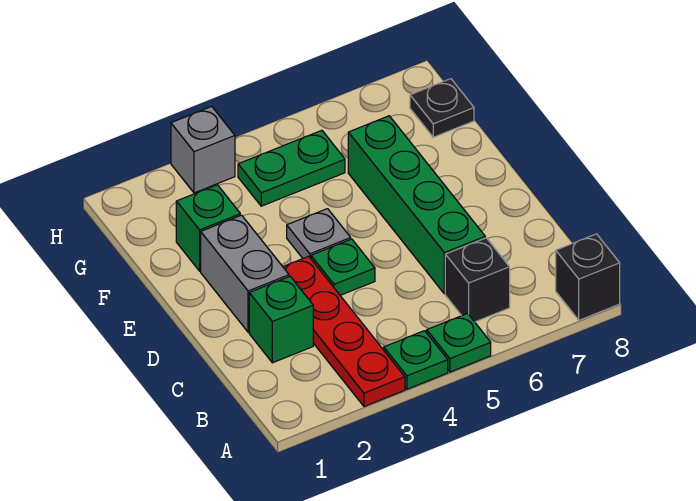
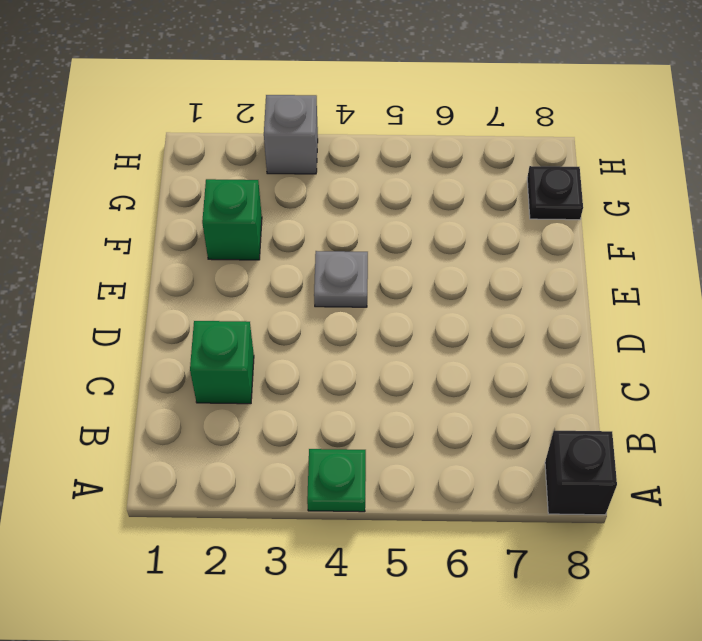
none -> red plate A3:D3 level 1
none -> green plate A5 level 1
none -> black brick B6 level 1

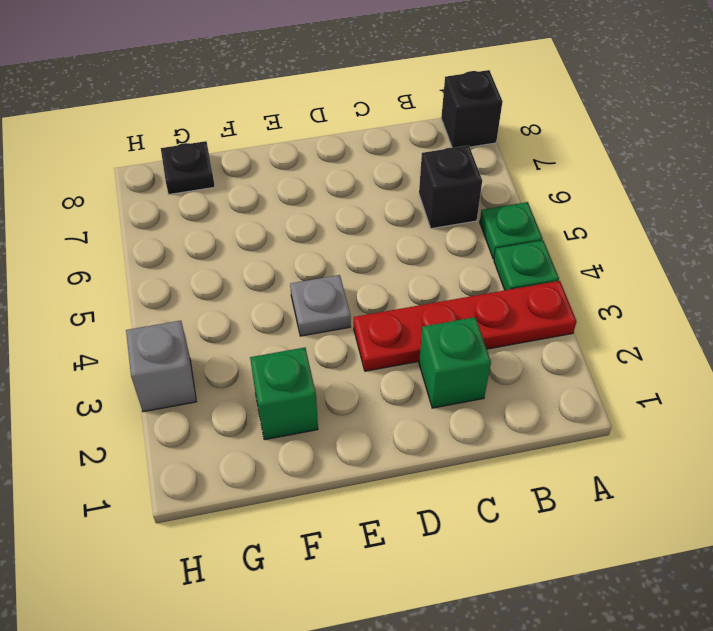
none -> green brick C6:F6 level 1
none -> grey brick D2:E2 level 1
none -> green plate D4 level 1

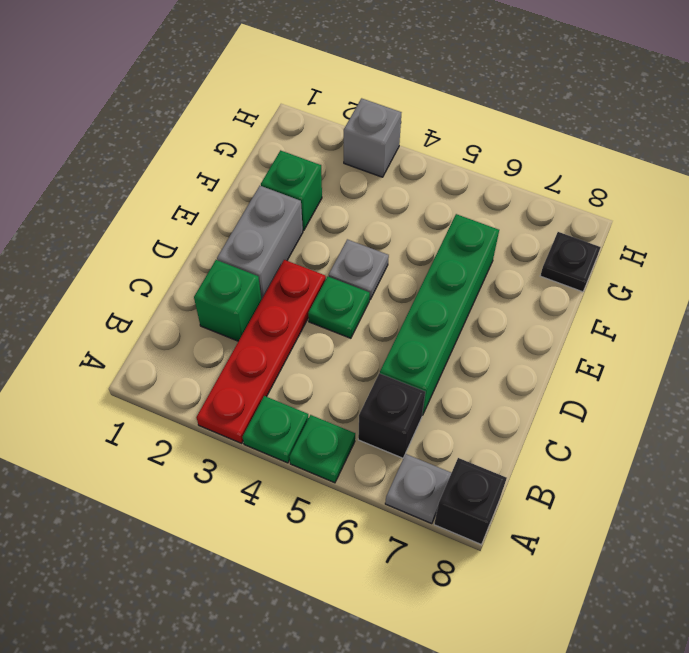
grey plate A7 level 1 -> none
none -> green plate G4:G5 level 1

